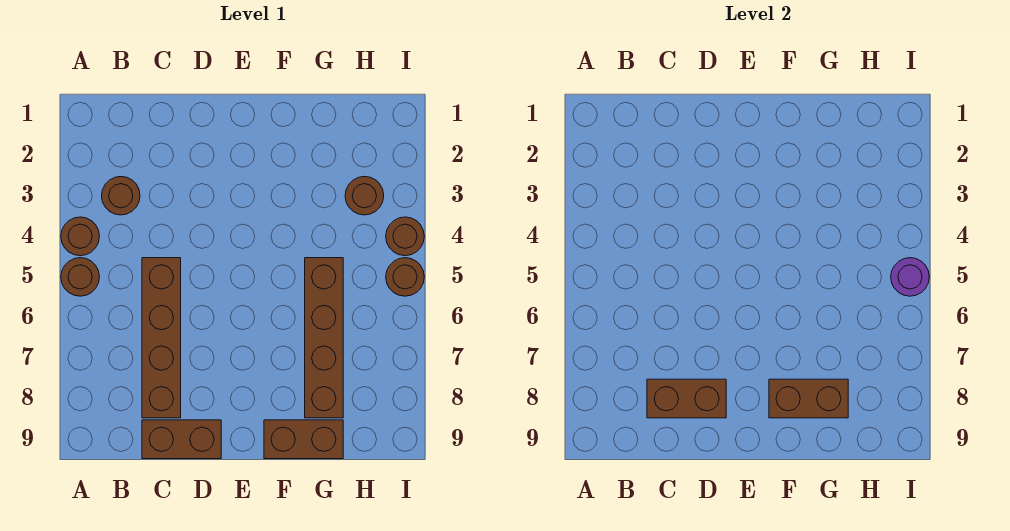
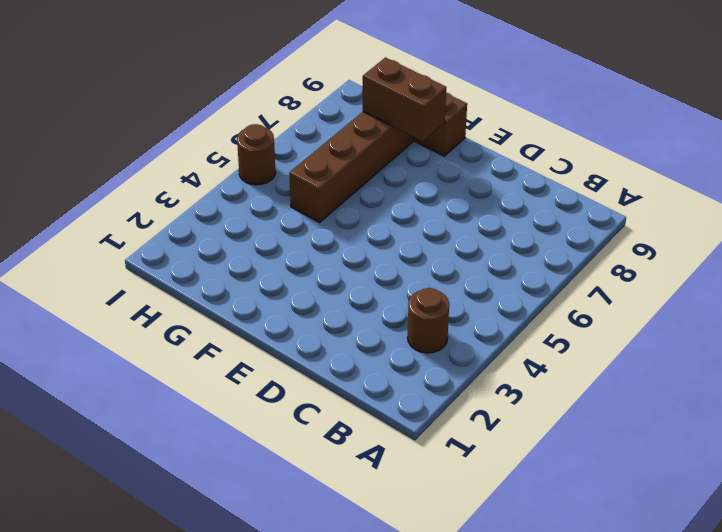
none -> brown round brick A4 level 1
none -> brown round brick A5 level 1
none -> brown brick C5:C8 level 1

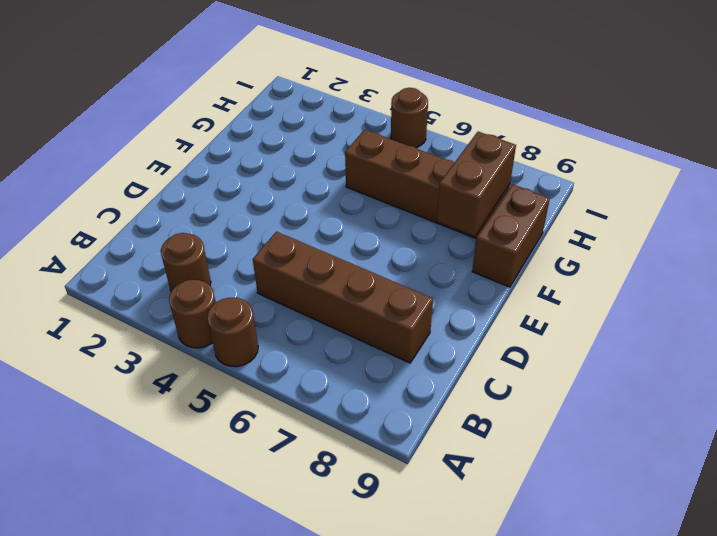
none -> brown brick C9:D9 level 1
none -> brown round brick H3 level 1
none -> brown round brick I4 level 1

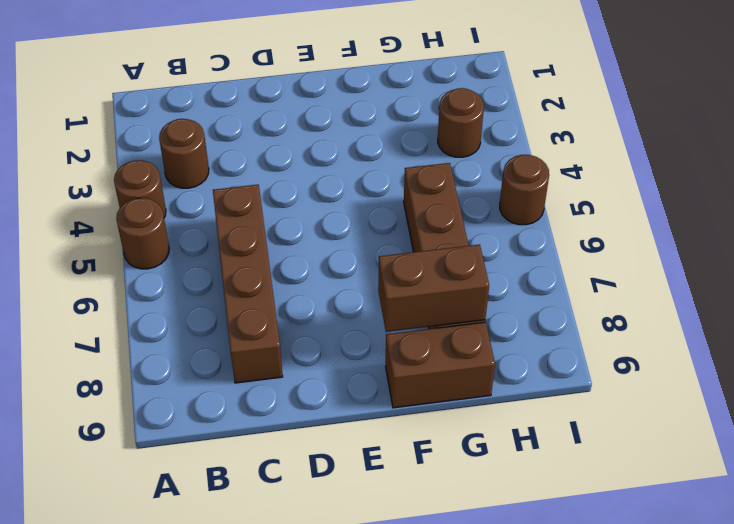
none -> brown brick C9:D9 level 1
none -> brown round brick I4 level 1
none -> brown brick C8:D8 level 2

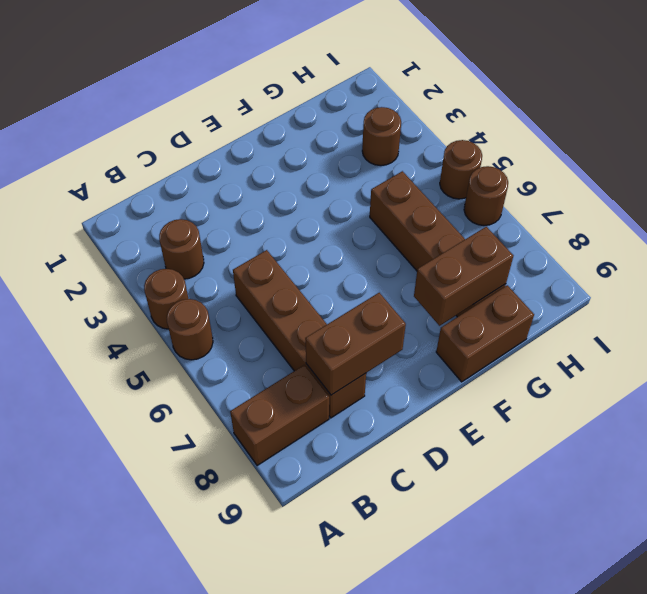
brown brick A8:B8 level 1 -> brown brick C9:D9 level 1
brown round brick I6 level 1 -> brown round brick I4 level 1
none -> purple round brick I5 level 2

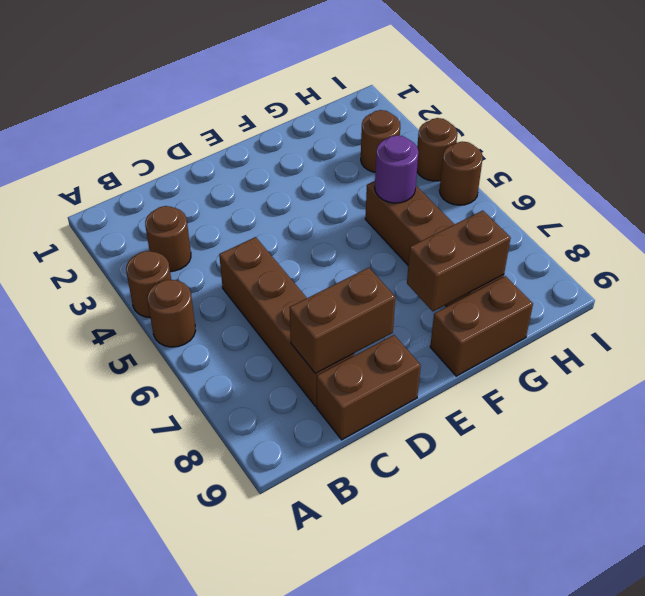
purple round brick G5 level 2 -> purple round brick I5 level 2

